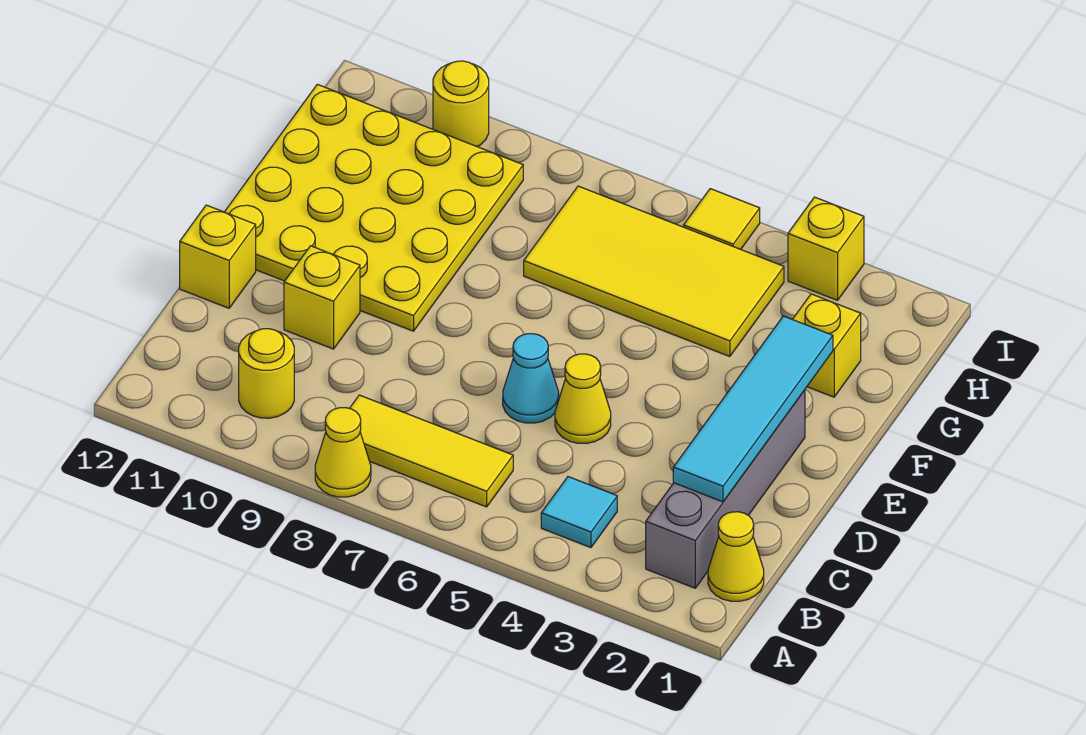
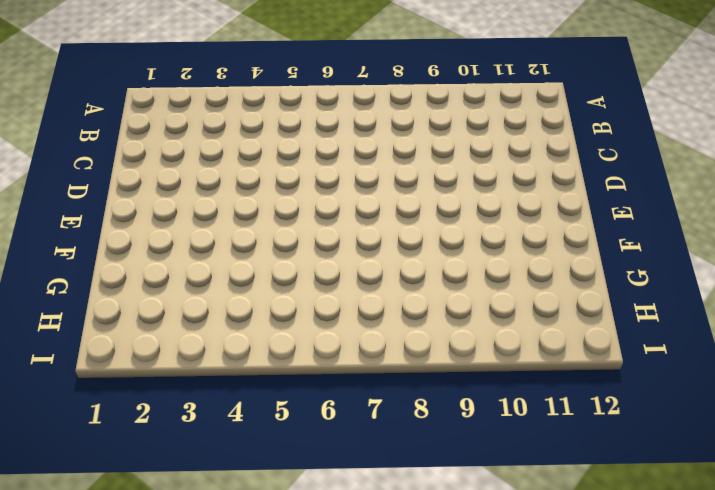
none -> yellow cone A8 level 1
none -> yellow cone B1 level 1
none -> grey brick B2:E2 level 1

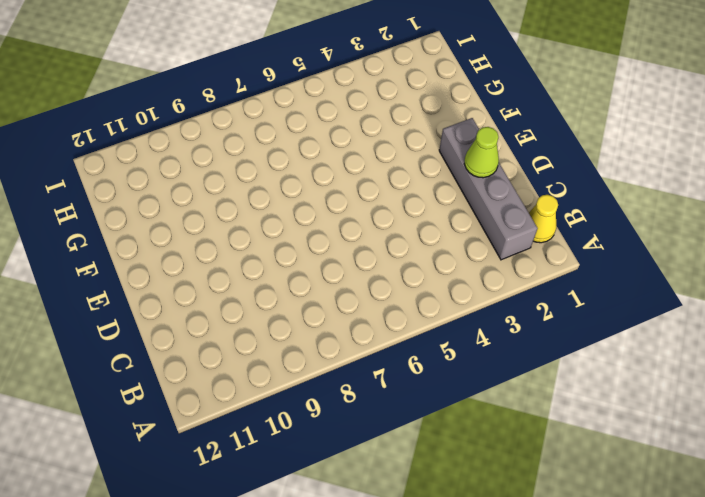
lime cone D2 level 2 -> cyan tile C2:F2 level 2
none -> yellow cone A8 level 1
none -> cyan tile B4 level 1
none -> yellow tile B6:B8 level 1

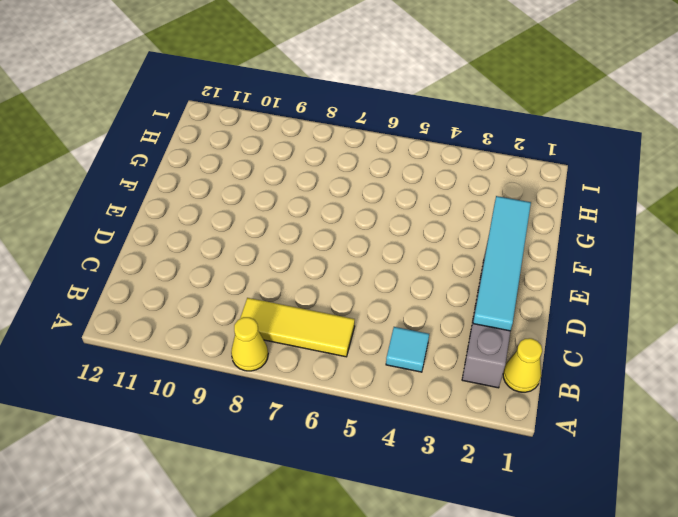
none -> yellow round brick B10 level 1
none -> yellow cone D5 level 1
none -> cyan cone D6 level 1

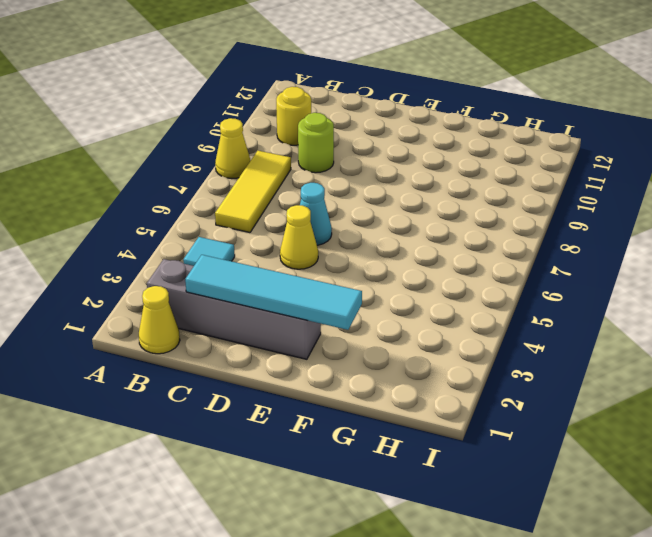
lime round brick C9 level 1 -> none
none -> yellow brick D10 level 1
none -> yellow brick D12 level 1
none -> yellow plate E9:H12 level 1

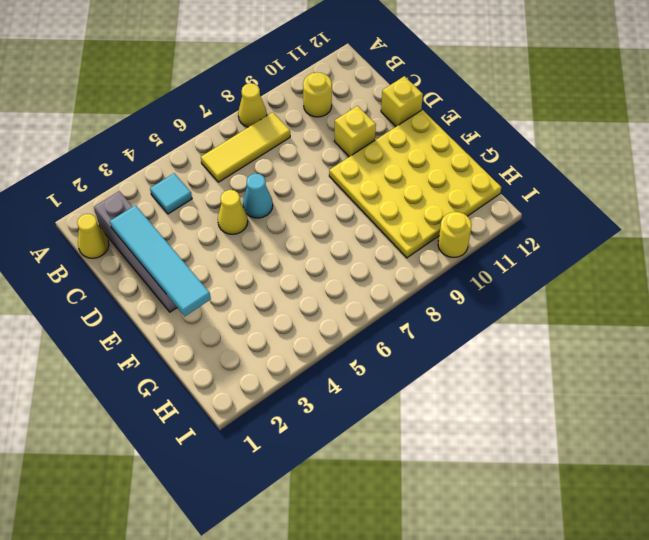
none -> yellow brick G2 level 1
none -> yellow tile G4:H7 level 1
none -> yellow brick I3 level 1

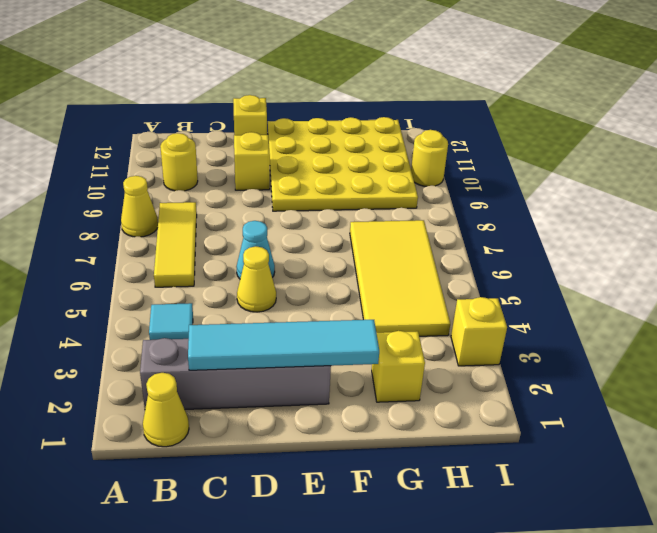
none -> yellow tile I5 level 1

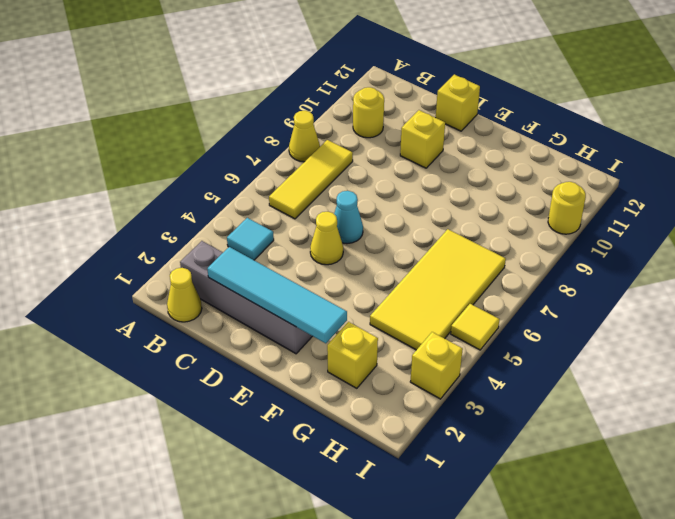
none -> yellow plate E9:H12 level 1

